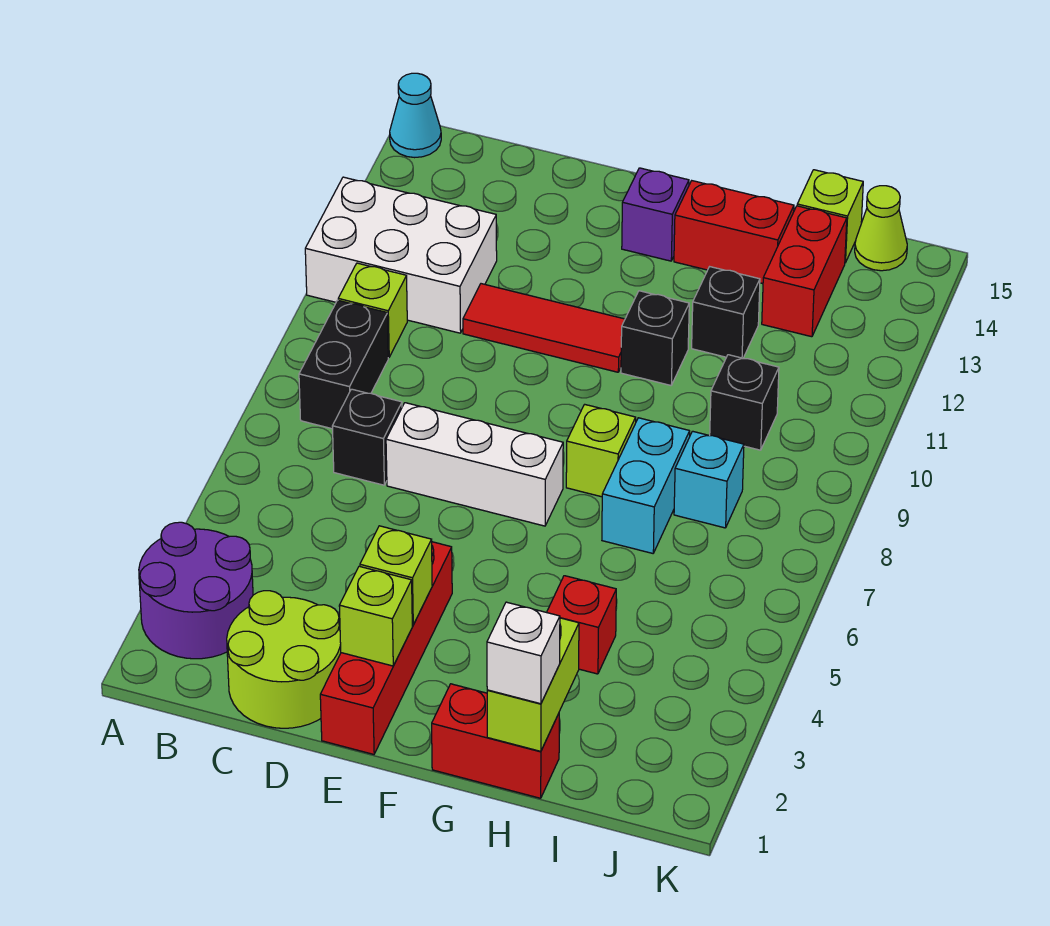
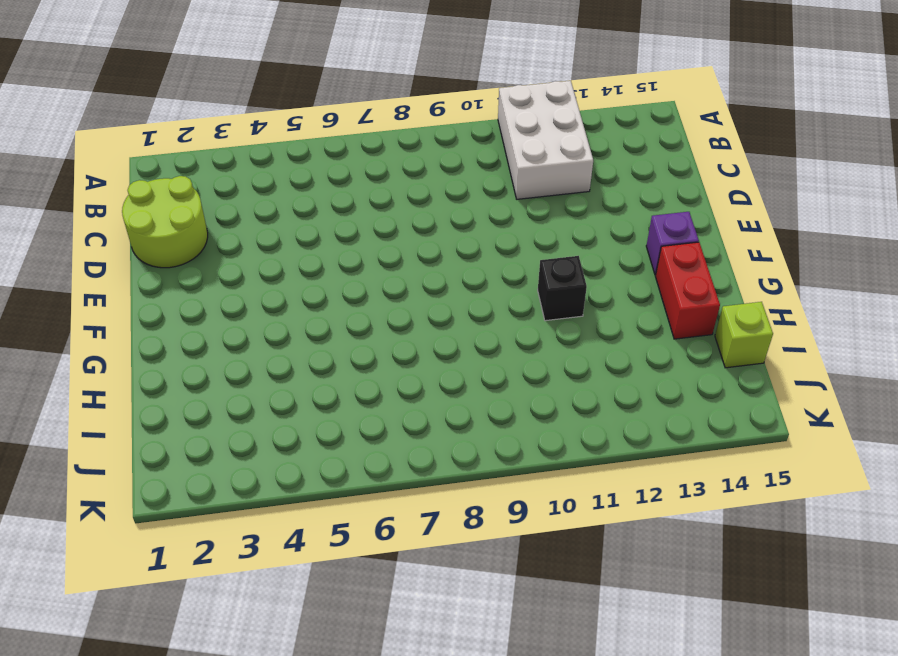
none -> purple round brick A2:B3 level 1
none -> cyan cone A15 level 1
none -> black brick B8:B9 level 1

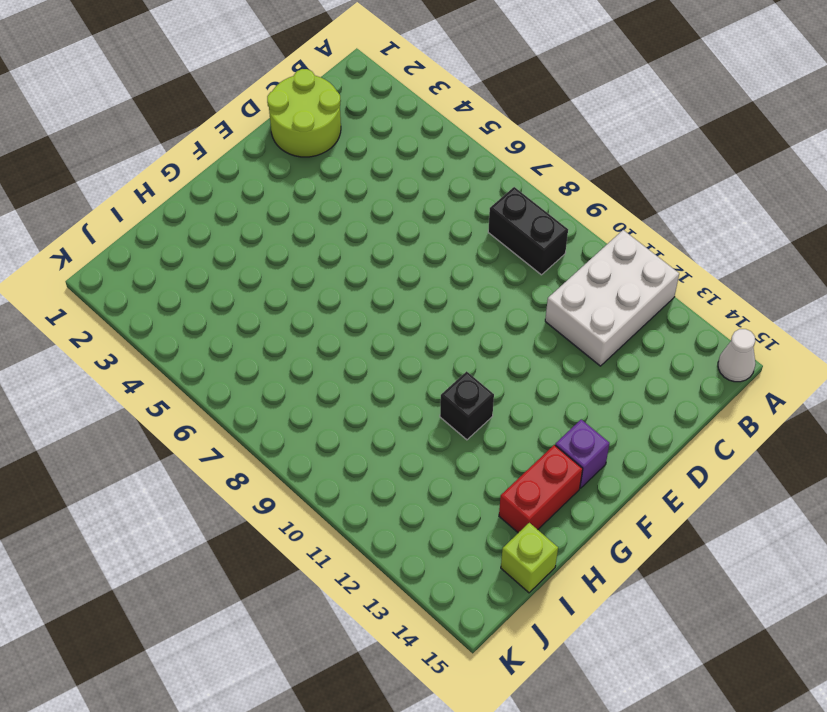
white cone A15 level 1 -> cyan cone A15 level 1
none -> purple round brick A2:B3 level 1
none -> lime brick B10 level 1
none -> black brick C7 level 1

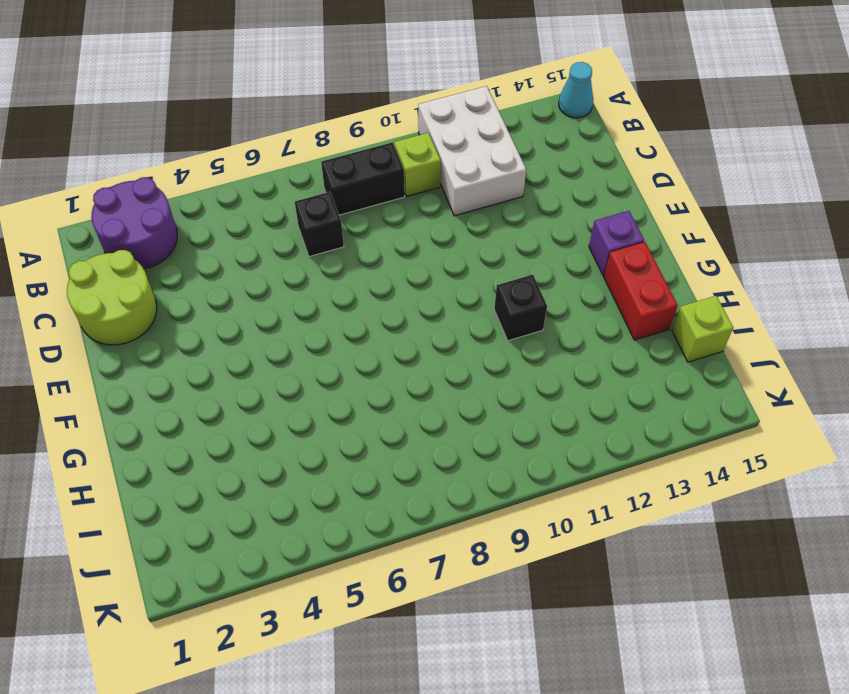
none -> white brick D7:F7 level 1
none -> red tile D11:F11 level 1
none -> red brick E1:E4 level 1

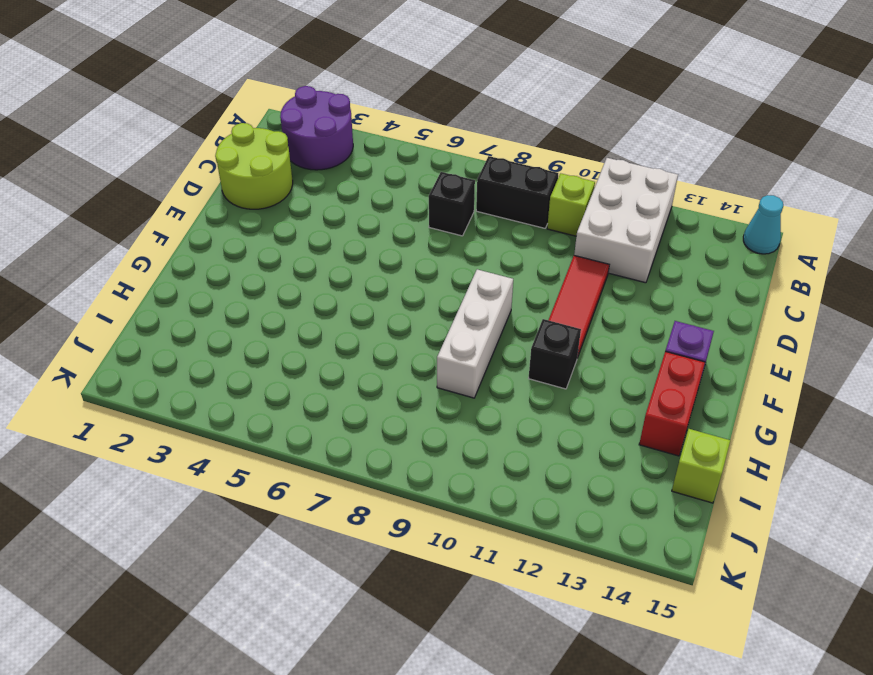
white brick F9:H9 level 1 -> white brick D7:F7 level 1
none -> red brick E1:E4 level 1
none -> red brick G1:H1 level 1
none -> lime brick G8 level 1

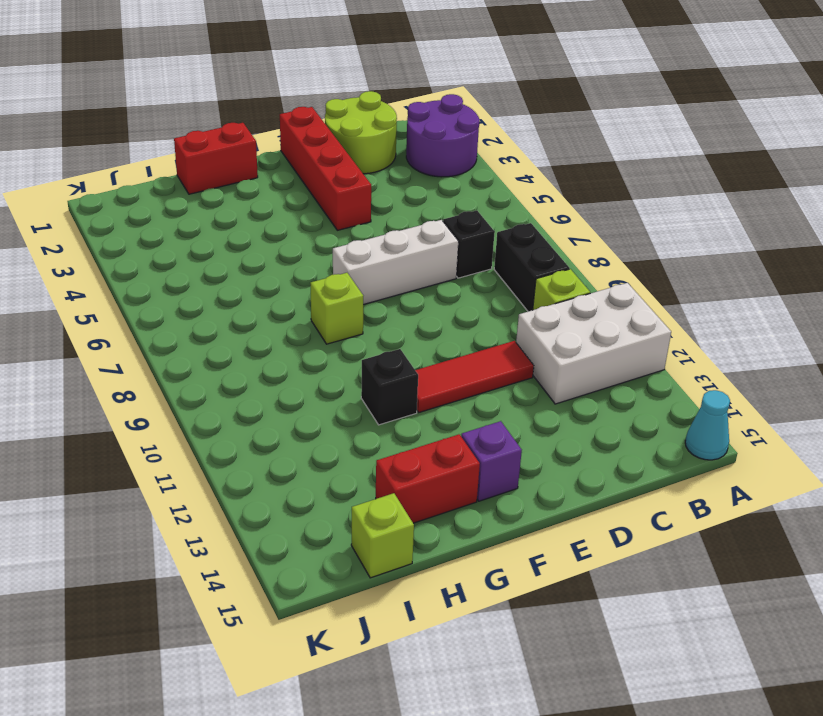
none -> red brick H4 level 1
none -> cyan brick H7:H8 level 1
none -> black brick H12 level 1

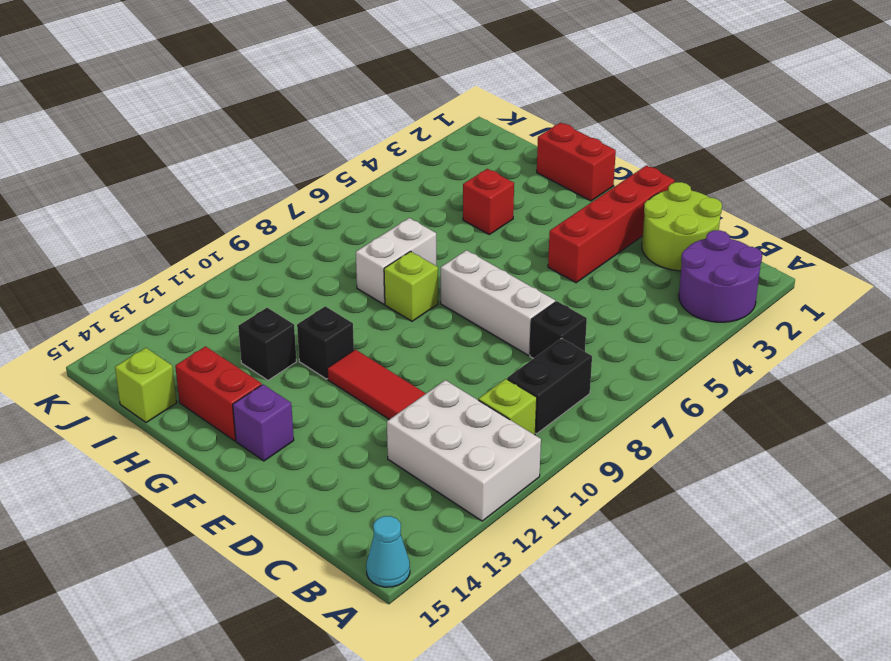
white brick H7:H8 level 1 -> cyan brick H7:H8 level 1
none -> cyan brick I8 level 1
none -> black brick I10 level 1
none -> red brick I13:I14 level 1

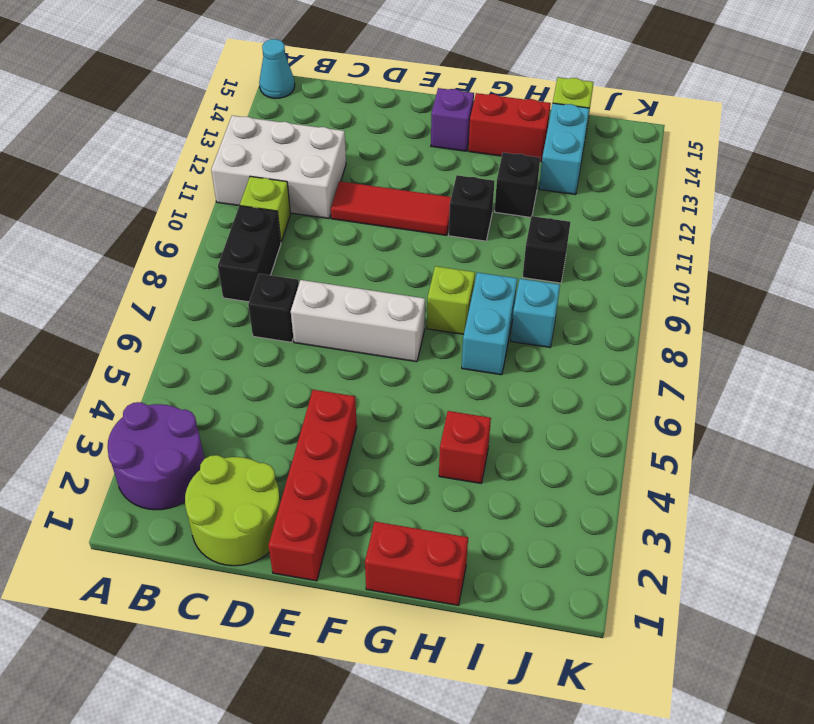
cyan brick I13:I14 level 1 -> red brick I13:I14 level 1
none -> lime cone J15 level 1
none -> lime brick E2 level 2
none -> lime brick E3 level 2

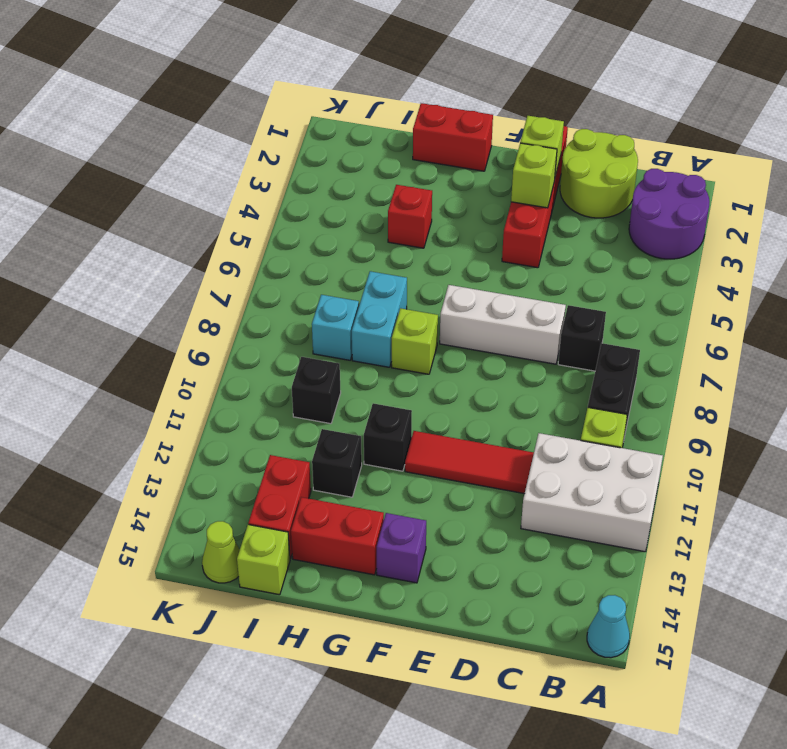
none -> lime brick H1:H2 level 2
none -> white brick H1 level 3

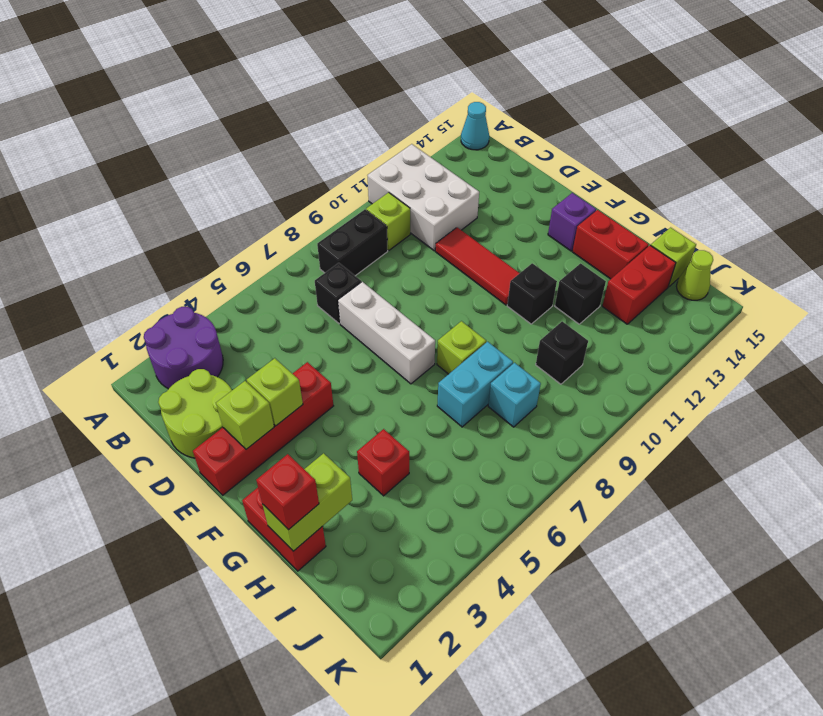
red brick H1 level 3 -> white brick H1 level 3

